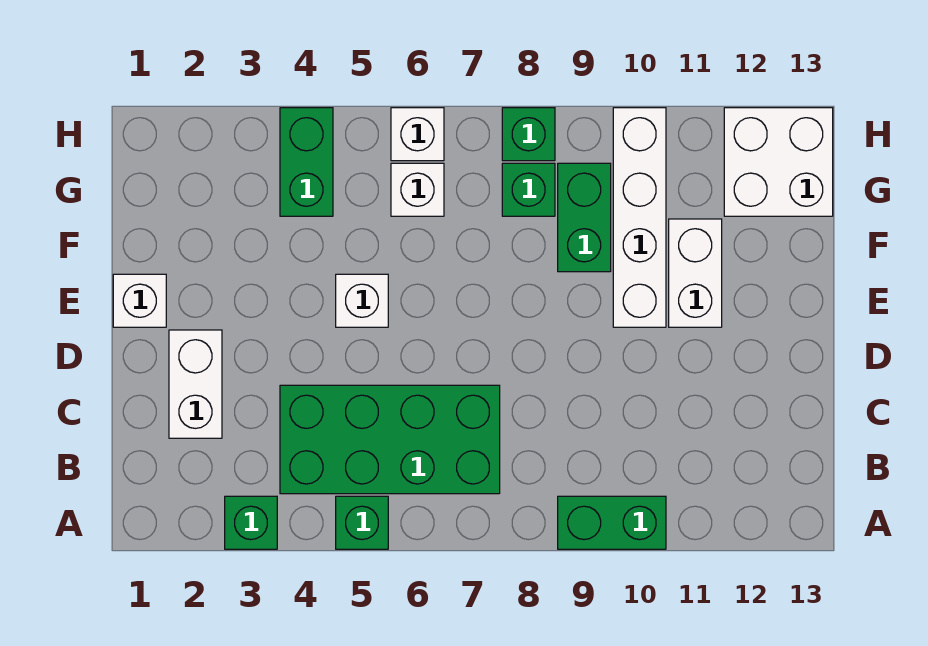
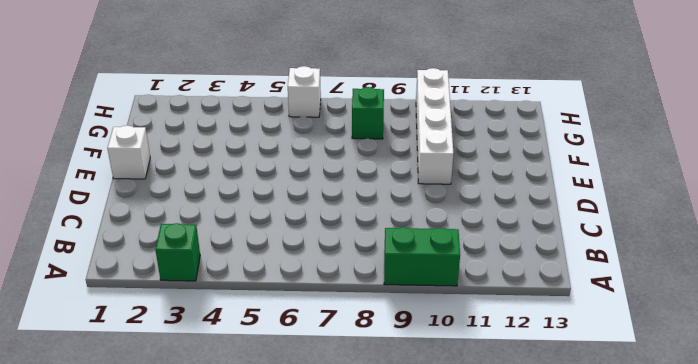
none -> green brick A5 level 1
none -> green brick B4:C7 level 1
none -> white brick C2:D2 level 1

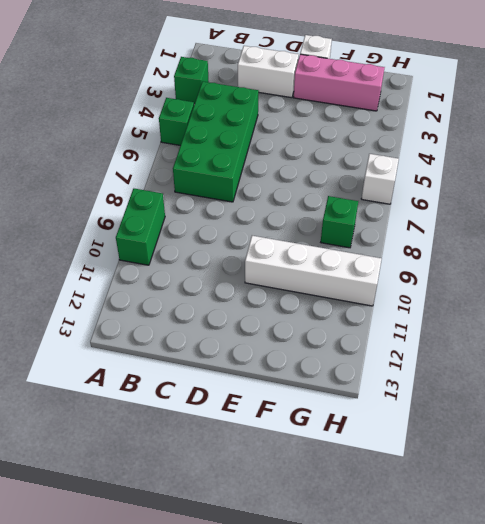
pink brick E2:G2 level 1 -> none
none -> white brick E5 level 1
none -> white brick E11:F11 level 1
none -> green brick F9:G9 level 1

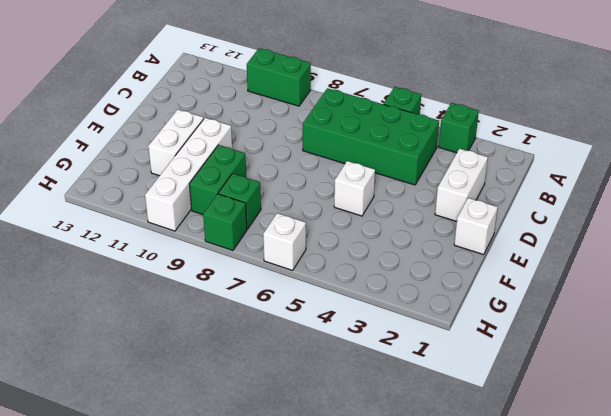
none -> green brick G4:H4 level 1
none -> white brick G6 level 1
none -> white brick G12:H13 level 1

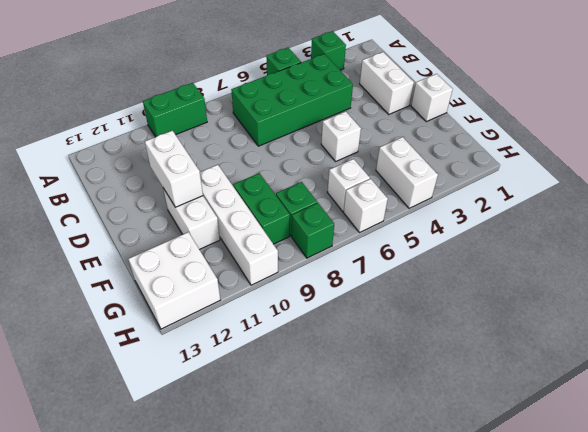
white brick D11:E11 level 2 -> none
white brick G4:H4 level 1 -> green brick G4:H4 level 1

